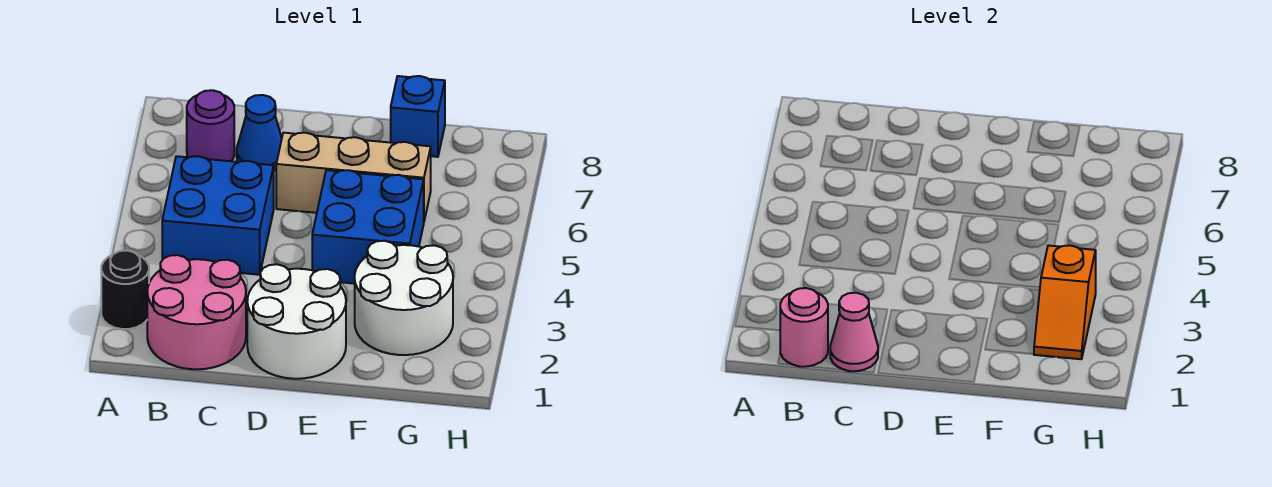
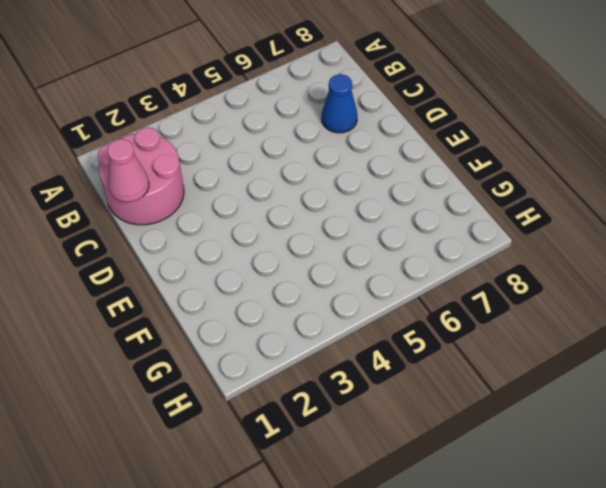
none -> black round brick A2 level 1
none -> blue brick B4:C5 level 1
none -> purple round brick B7 level 1

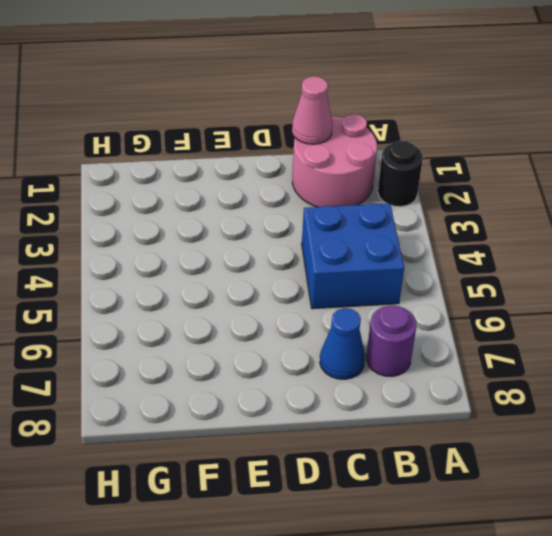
none -> white round brick D1:E2 level 1
none -> tan brick D6:F6 level 1
none -> blue brick E4:F5 level 1

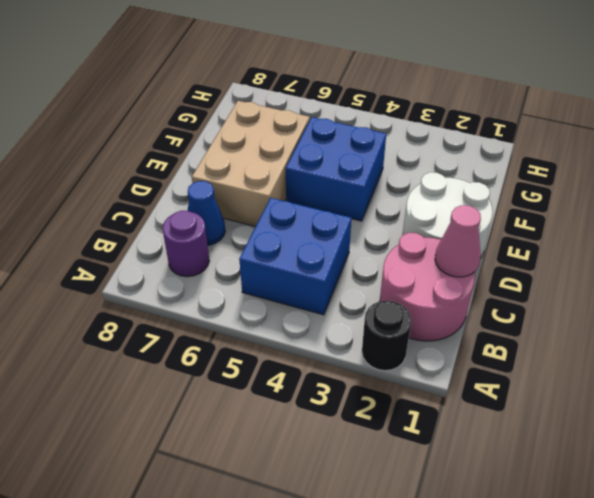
tan brick D6:F7 level 1 -> tan brick D6:F6 level 1
none -> white round brick F2:G3 level 1
none -> blue brick F8 level 1
none -> pink round brick B1 level 2

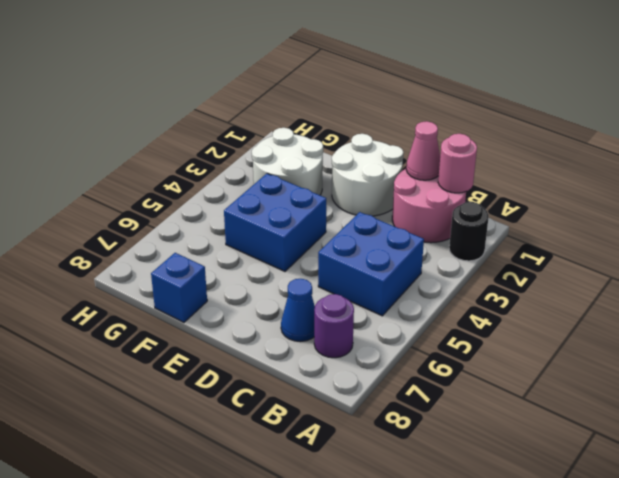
none -> tan brick D6:F6 level 1
none -> orange slope G2:G3 level 2 top 3

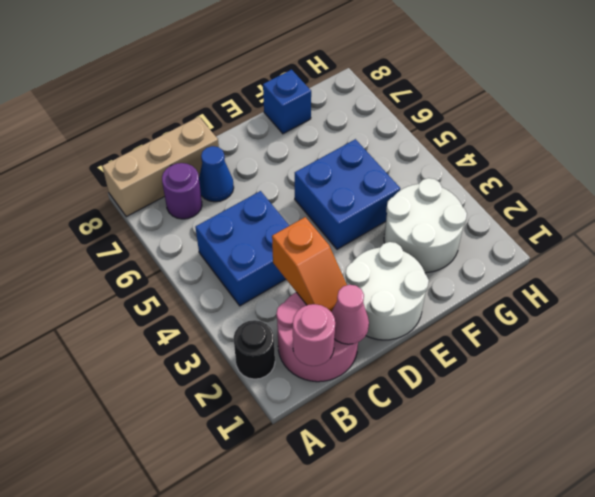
tan brick A8:C8 level 1 -> tan brick D6:F6 level 1
orange slope C2:C3 level 2 top 3 -> orange slope G2:G3 level 2 top 3

